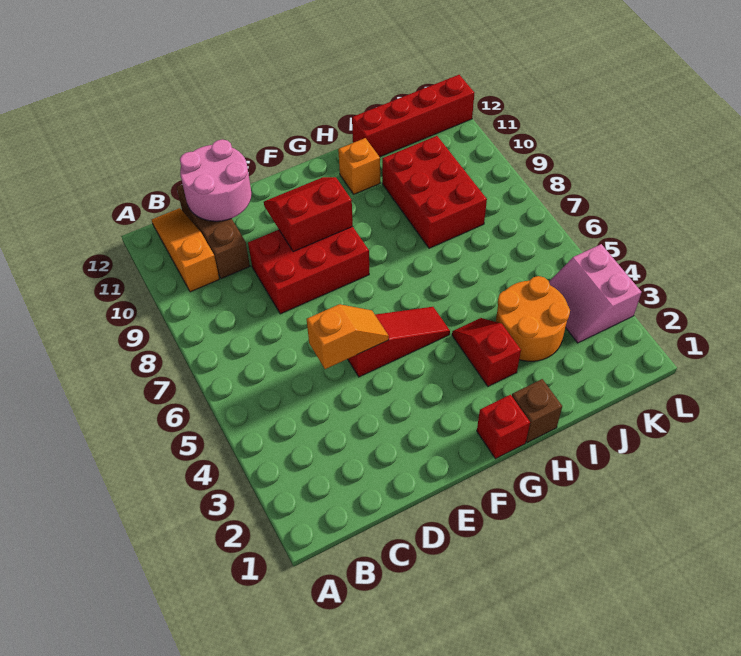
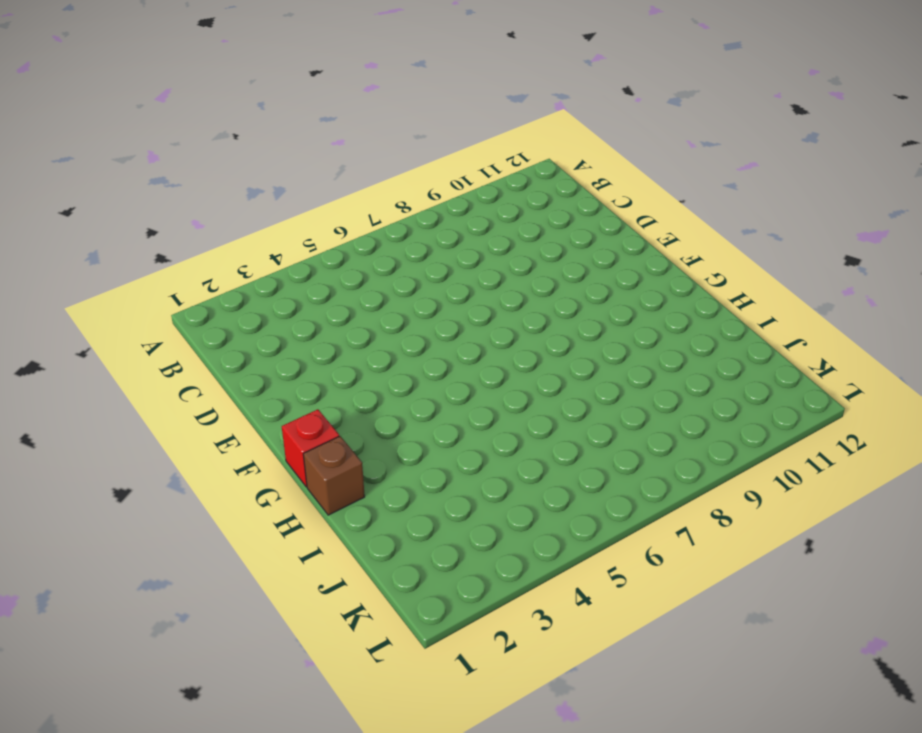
none -> orange slope B10:B12 level 1 top 10
none -> brown brick C10:C12 level 1
none -> red brick D8:F9 level 1

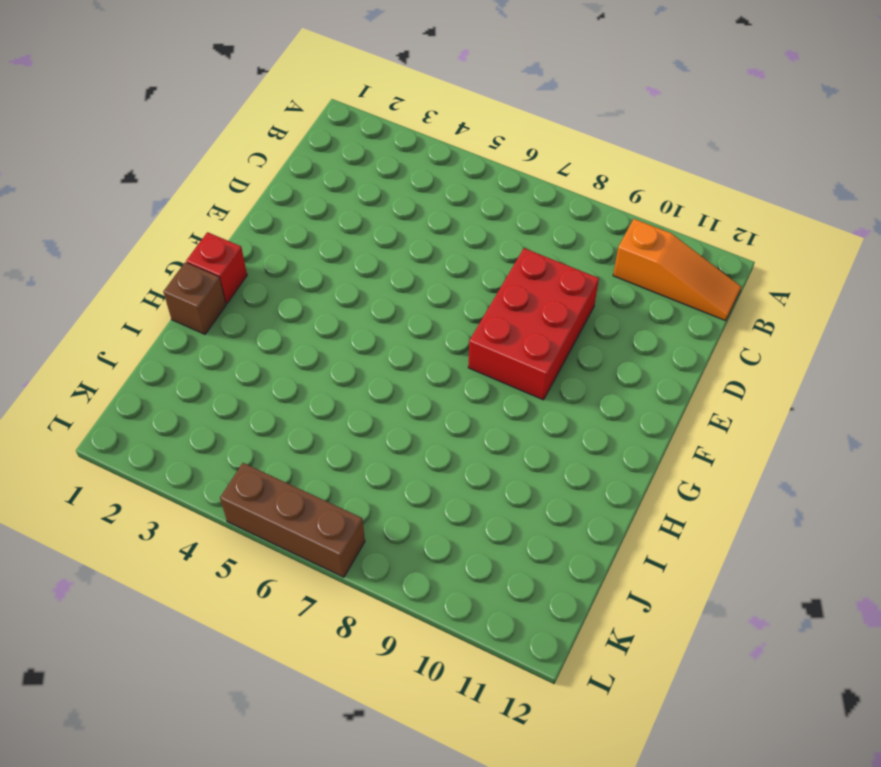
brown brick L5:L7 level 1 -> brown brick C10:C12 level 1
none -> red slope E5:G5 level 1 top E
none -> red slope H3:H4 level 1 top 3
none -> orange brick H11 level 1

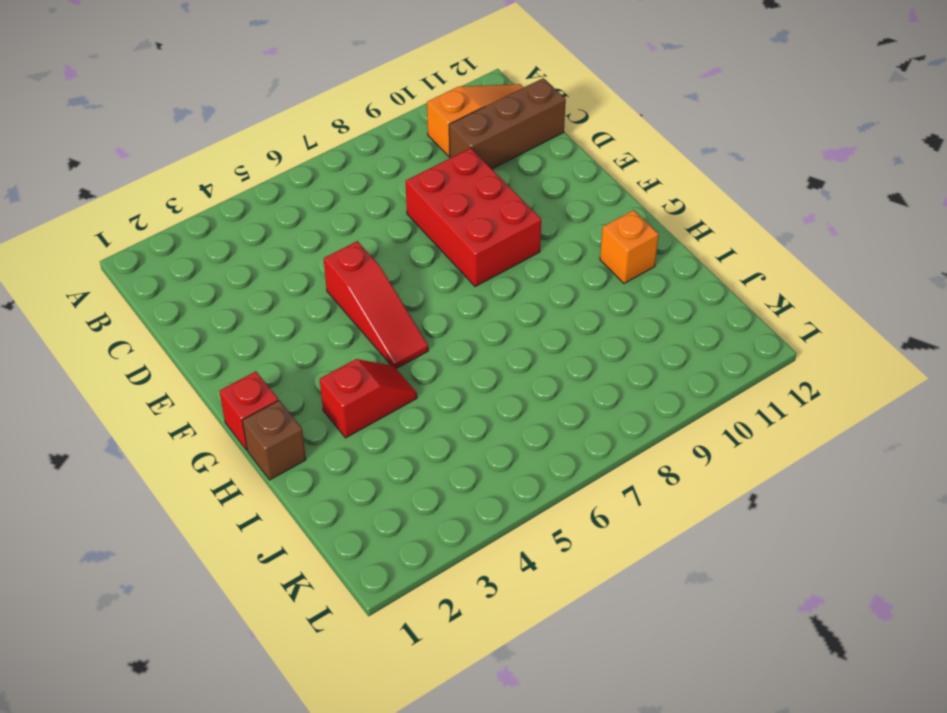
none -> orange round brick I3:J4 level 1
none -> red brick I8:J10 level 1
none -> red brick I12:L12 level 1

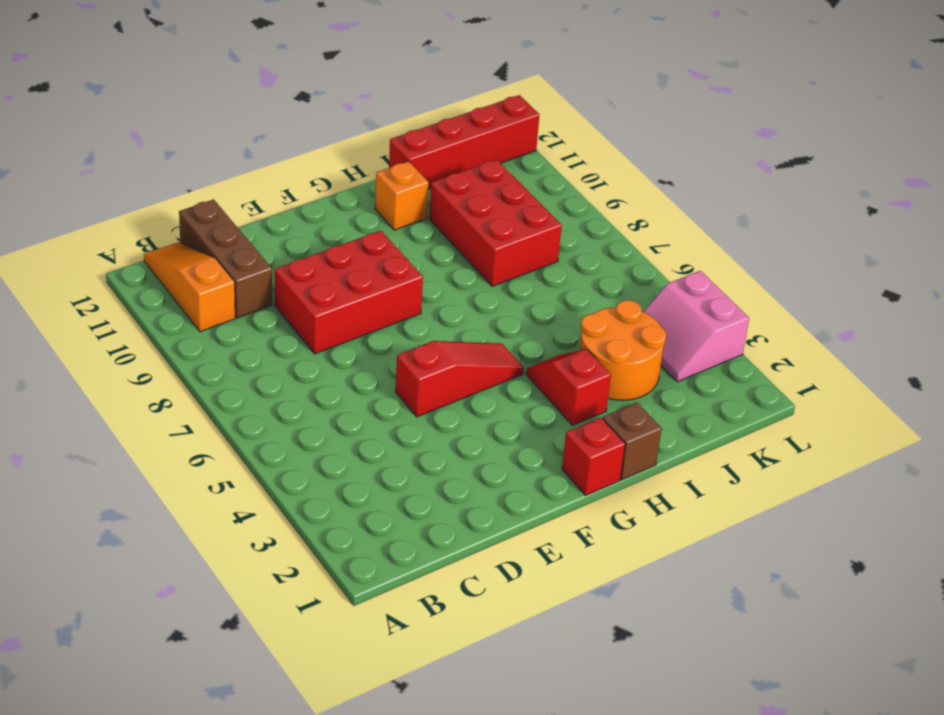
none -> pink round brick C11:D12 level 2
none -> orange slope D5:E5 level 2 top D
none -> red slope E9:F10 level 2 top 9

